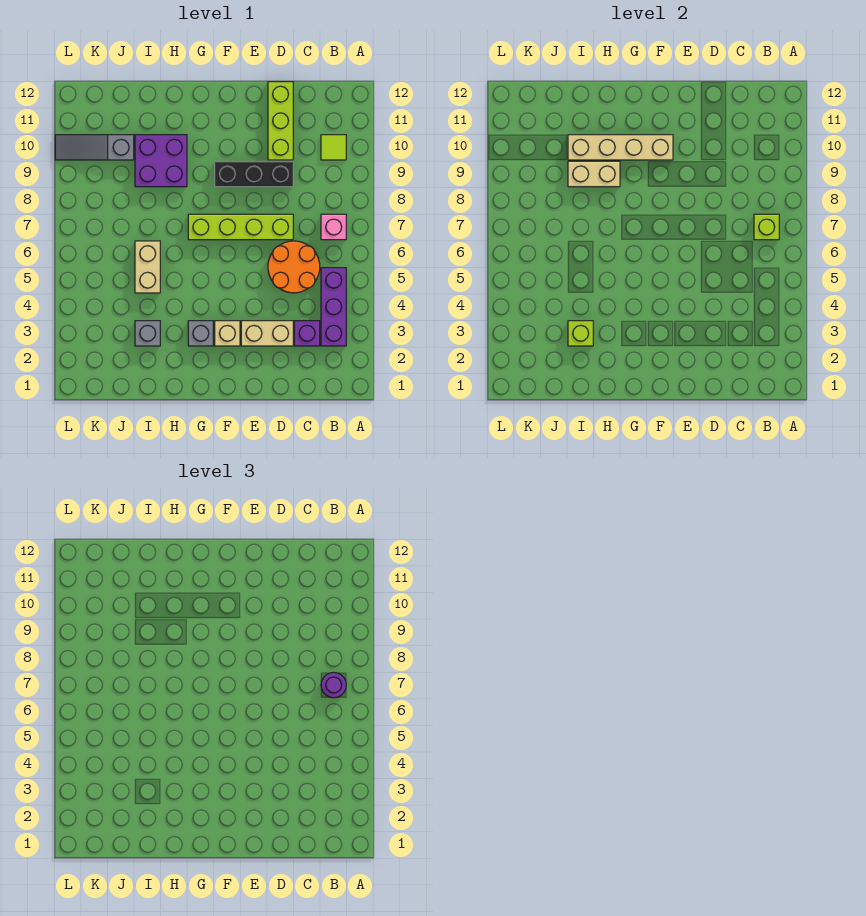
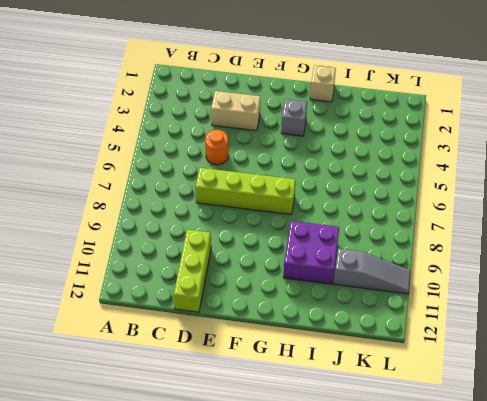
orange round brick D5 level 1 -> orange round brick C5:D6 level 1
tan brick H1 level 1 -> tan brick F3 level 1
none -> purple brick B3:B5 level 1
none -> pink brick B7 level 1
none -> lime tile B10 level 1

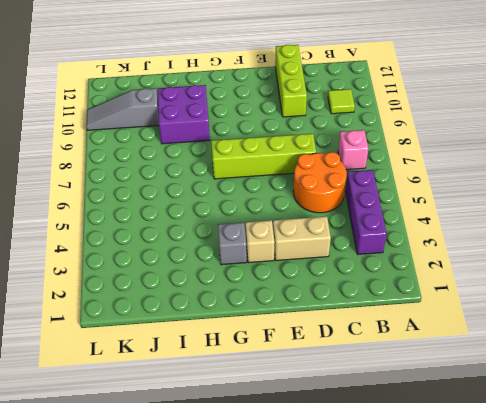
none -> purple brick C3 level 1
none -> black brick D9:F9 level 1
none -> grey brick I3 level 1

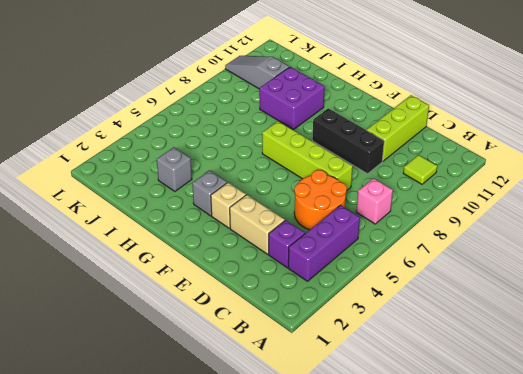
none -> tan brick I5:I6 level 1
none -> lime brick B7 level 2
none -> tan brick F10:I10 level 2

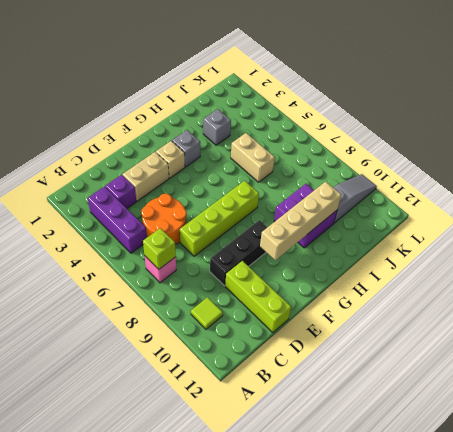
none -> tan brick H9:I9 level 2
none -> lime brick I3 level 2
none -> purple round brick B7 level 3

